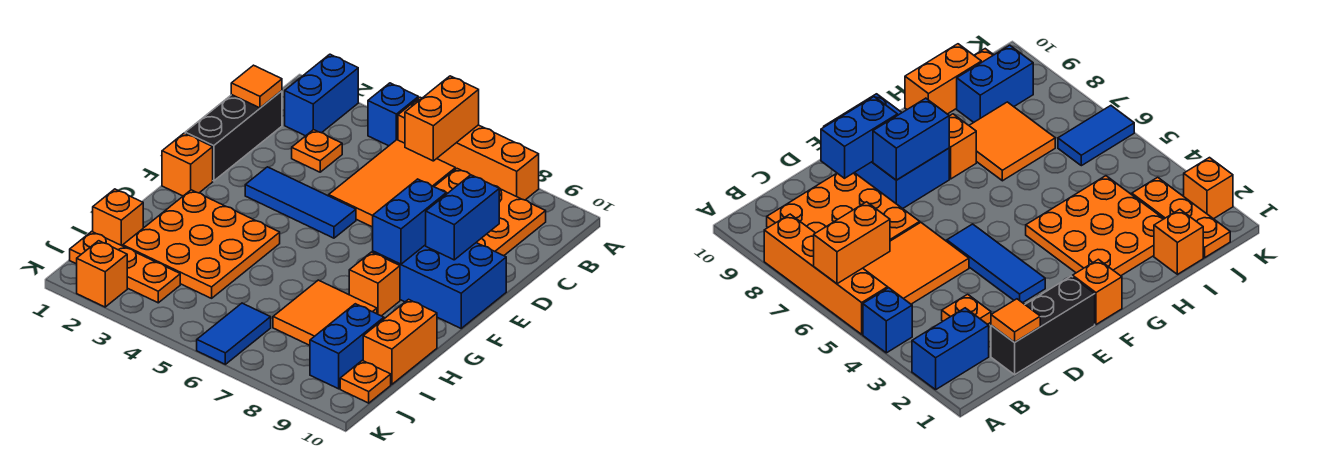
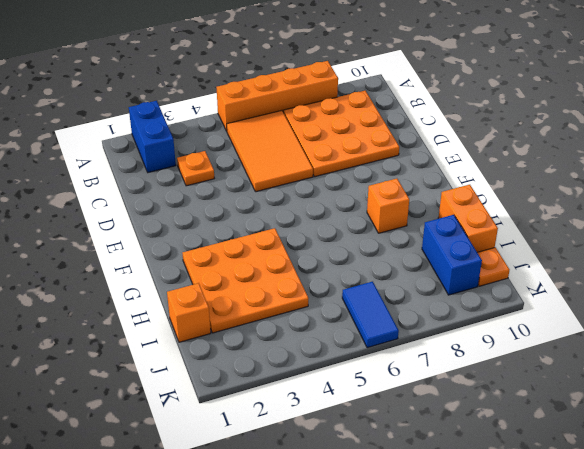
none -> blue brick A4 level 1
none -> black brick C1:E1 level 1
none -> blue tile E3:E5 level 1

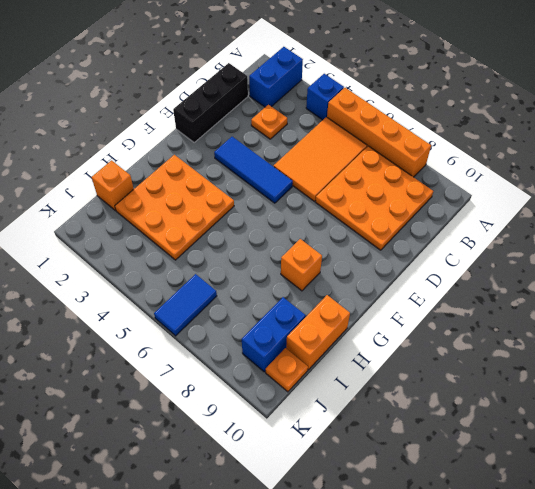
none -> blue brick E8:F10 level 1
none -> orange brick F1 level 1
none -> orange tile H7:I8 level 1

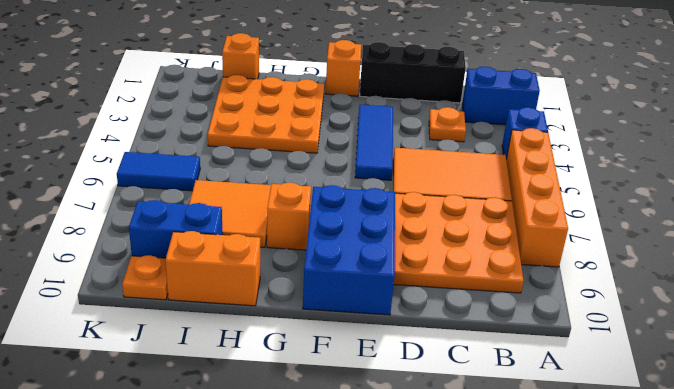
none -> orange plate J1:J3 level 1
none -> orange brick K2 level 1
none -> orange brick A6:B6 level 2

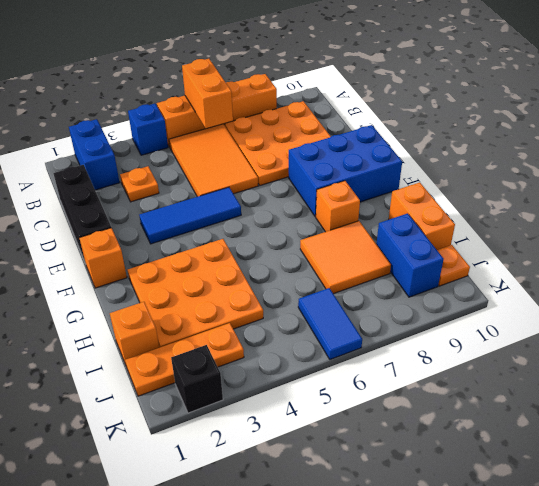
black brick K2 level 1 -> orange brick K2 level 1
none -> orange tile C1 level 2
none -> blue brick D9:E9 level 2
none -> blue brick E8:F8 level 2

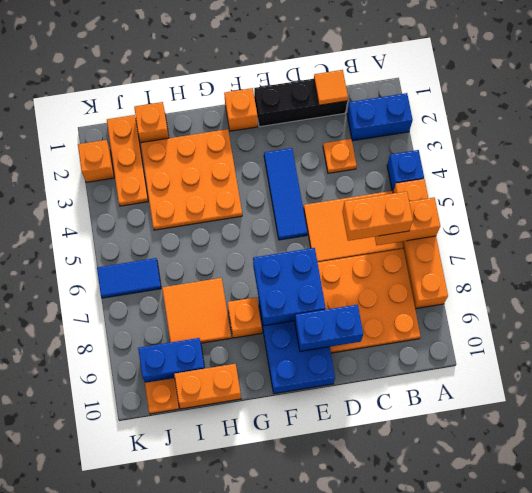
orange brick B6:C6 level 3 -> none
blue brick E7:F8 level 2 -> blue brick E8:F8 level 2

